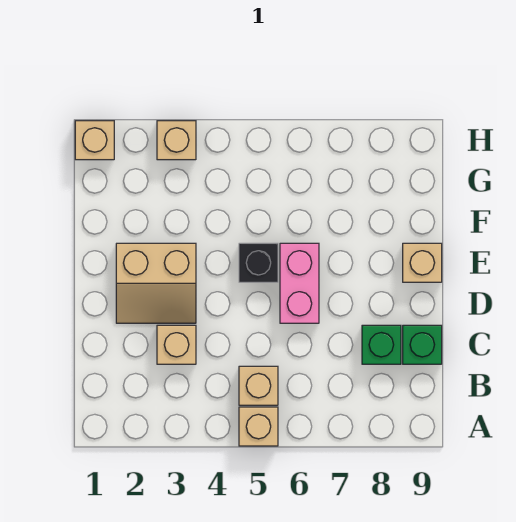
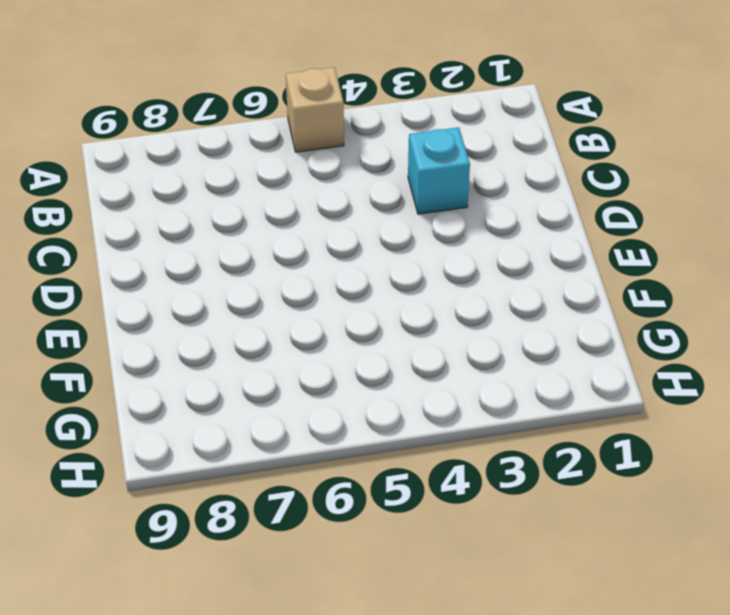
cyan brick C3 level 1 -> tan brick C3 level 1
none -> tan brick B5 level 1
none -> green brick C8 level 1

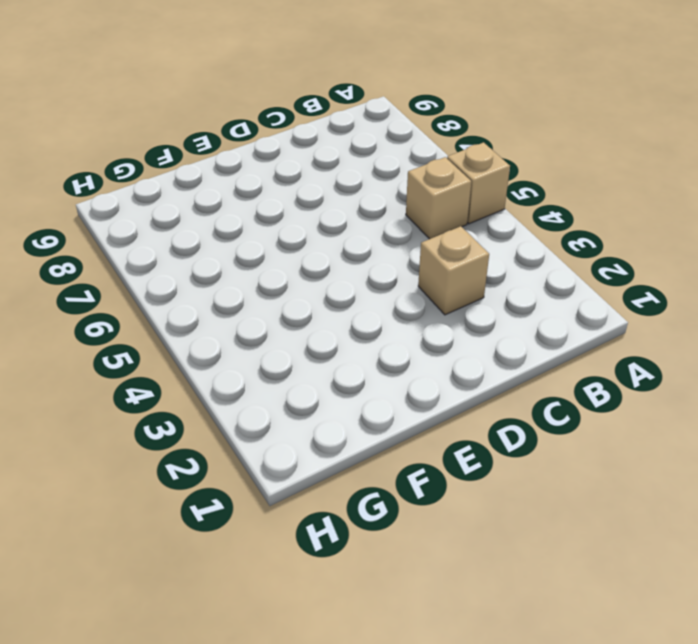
none -> green brick C8 level 1
none -> green brick C9 level 1

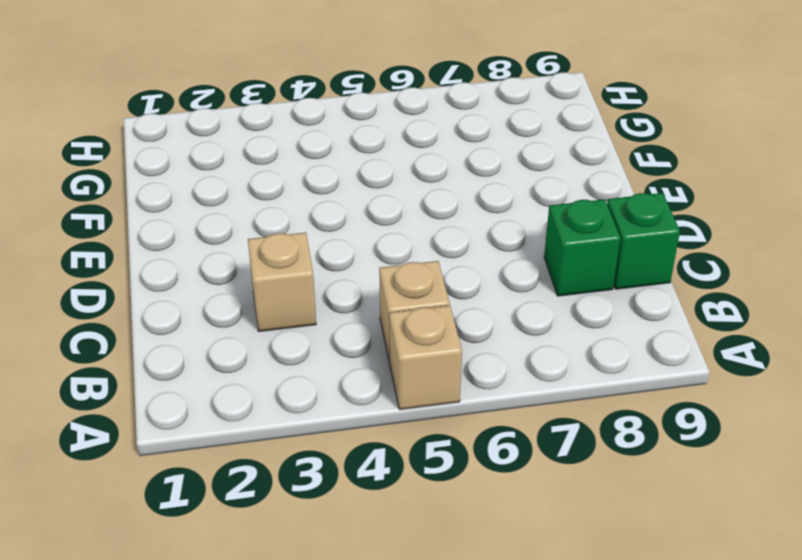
none -> tan slope D2:E3 level 1 top E
none -> pink brick D6:E6 level 1

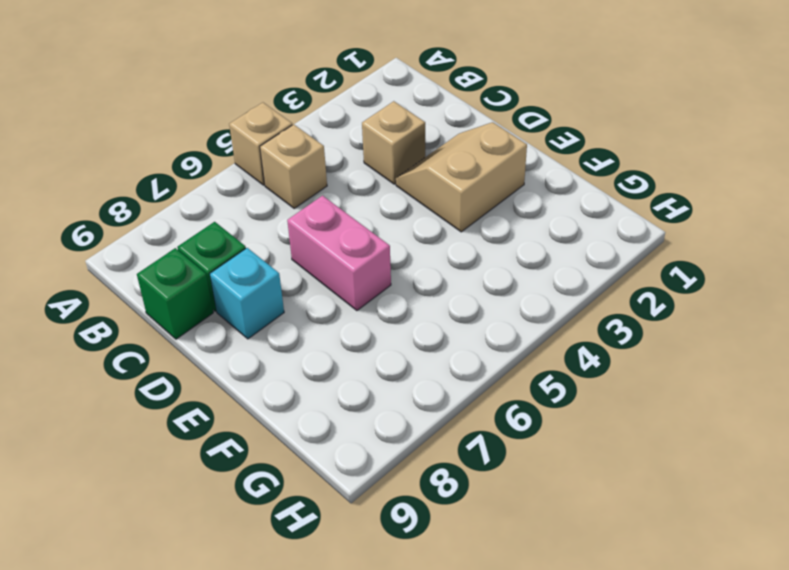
cyan brick D8 level 1 -> none
none -> black brick E5 level 1
none -> tan brick E9 level 1

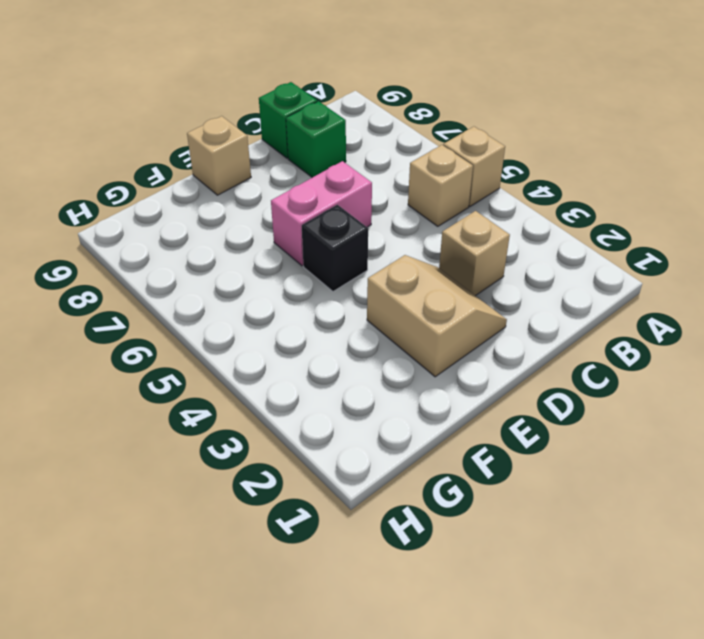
none -> tan brick H1 level 1
none -> tan brick H3 level 1

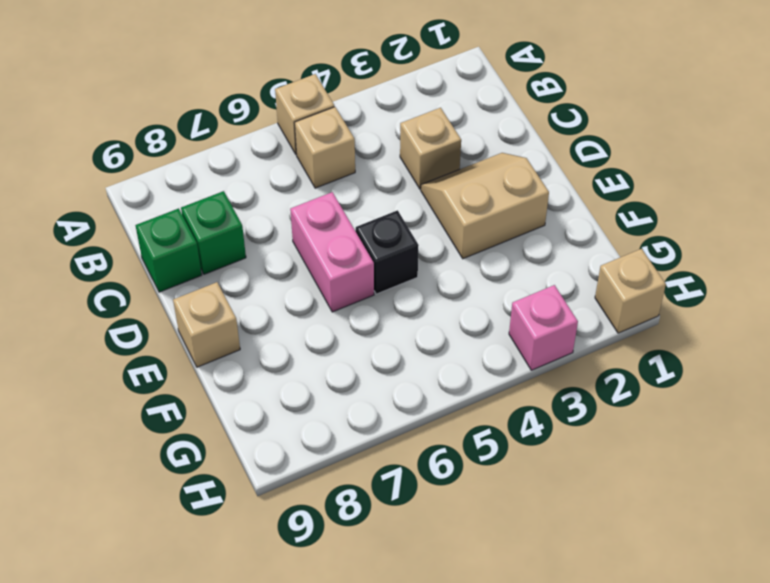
pink brick H3 level 1 -> tan brick H3 level 1

